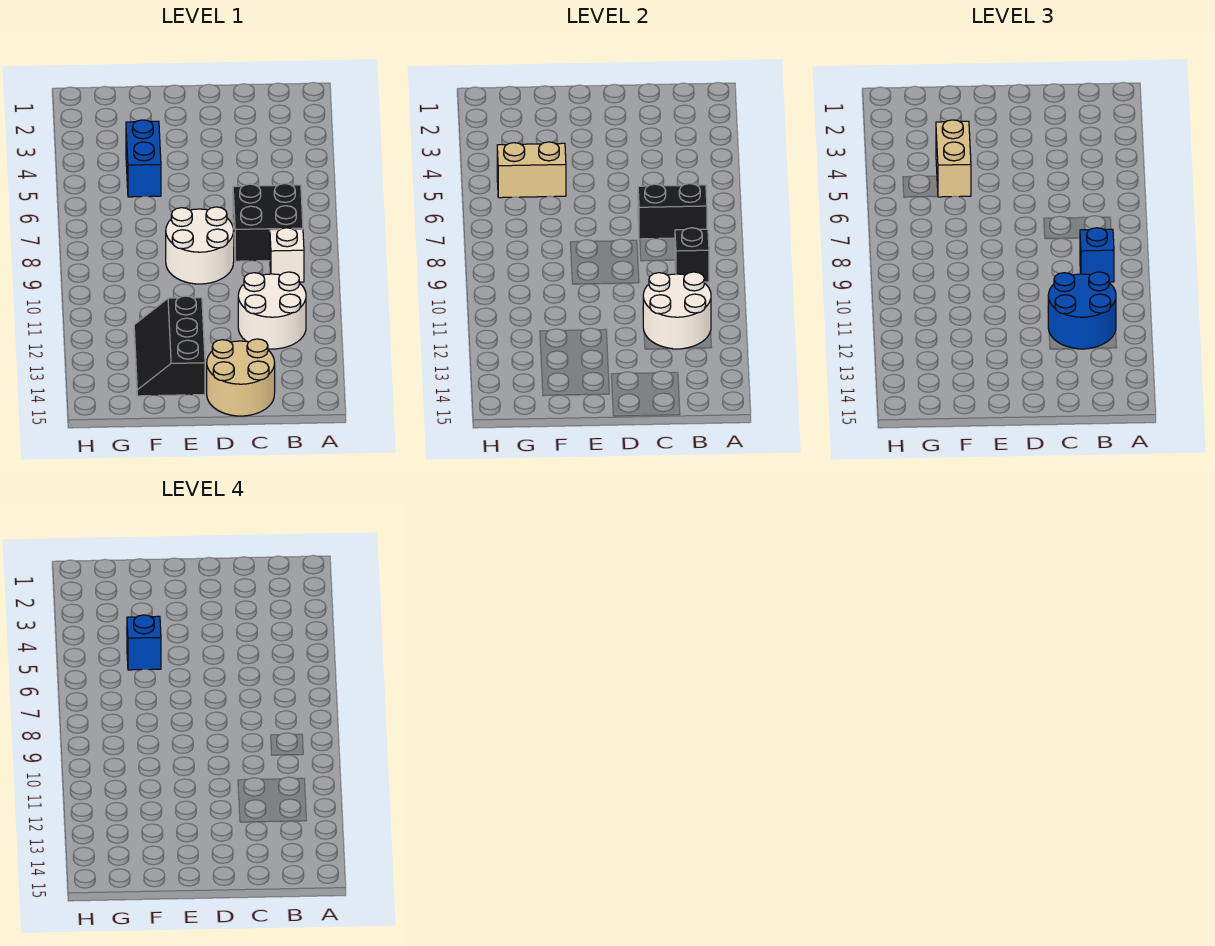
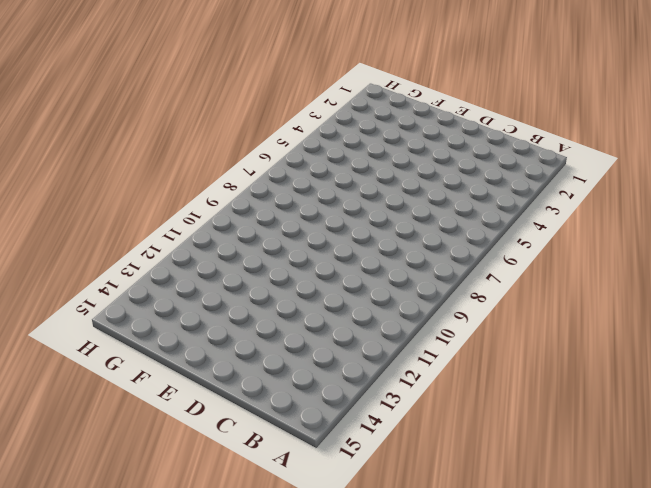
none -> black brick B7:C8 level 1
none -> white brick B9 level 1
none -> white round brick B11:C12 level 1

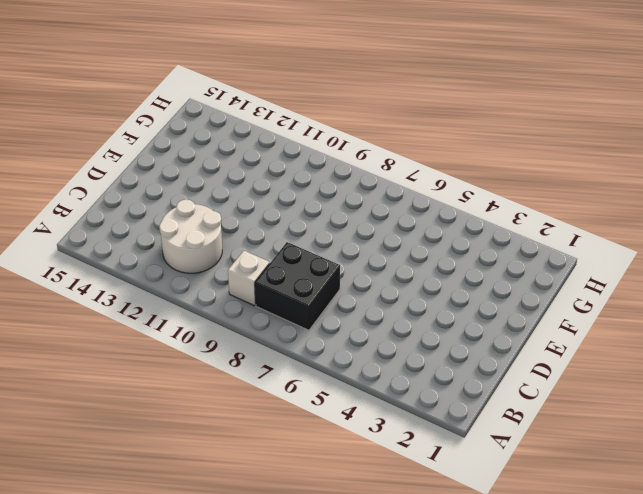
none -> tan round brick C14:D15 level 1
none -> white round brick D8:E9 level 1
none -> black slope E12:F14 level 1 top E

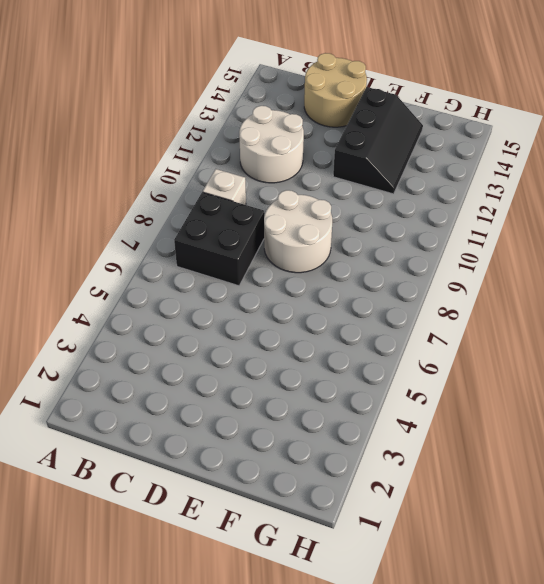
none -> blue brick F4:F5 level 1
none -> black brick B7:C7 level 2
none -> black brick B9 level 2

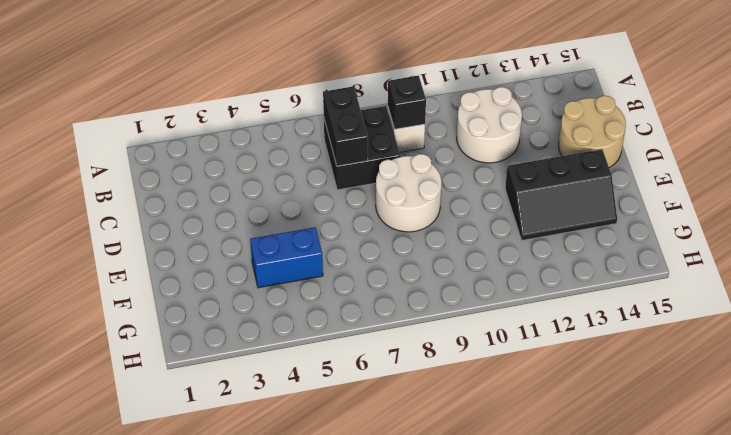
none -> white round brick B11:C12 level 2
none -> tan brick F5:G5 level 2
none -> blue brick B9 level 3

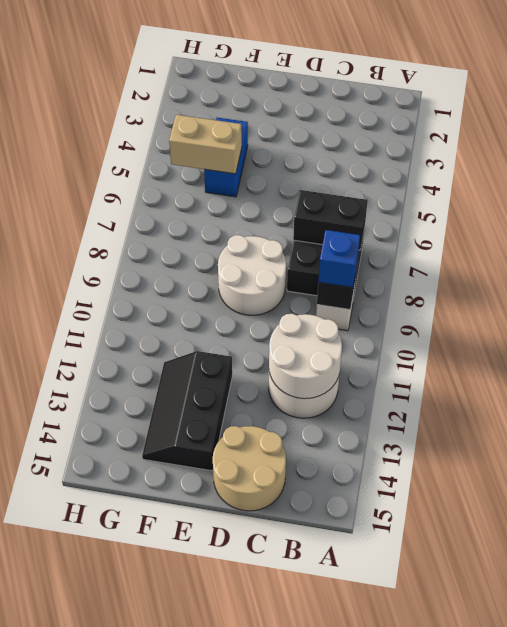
none -> blue round brick B11:C12 level 3
none -> tan brick F4:F5 level 3
none -> blue brick F5 level 4

